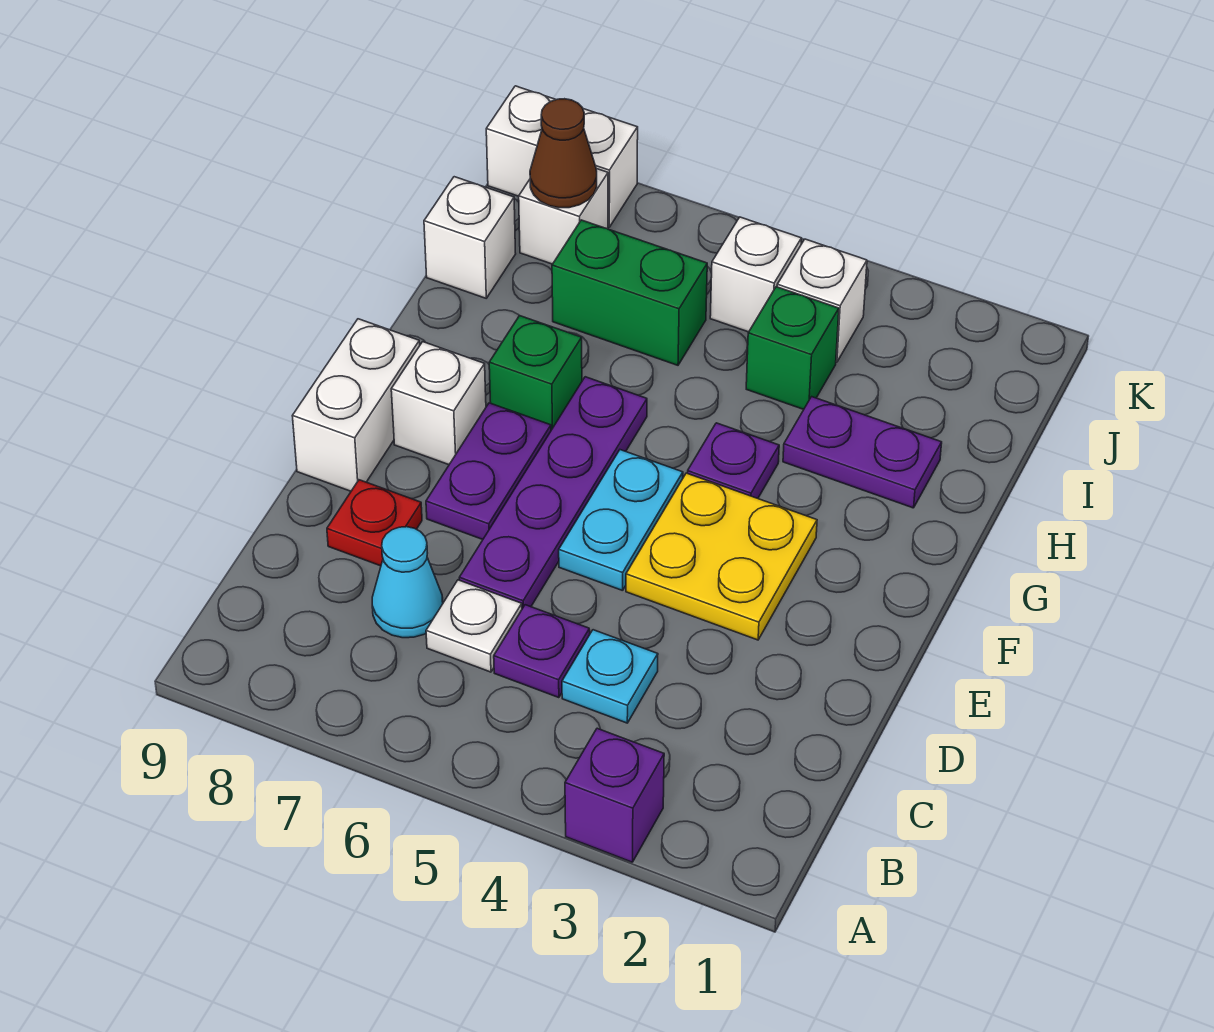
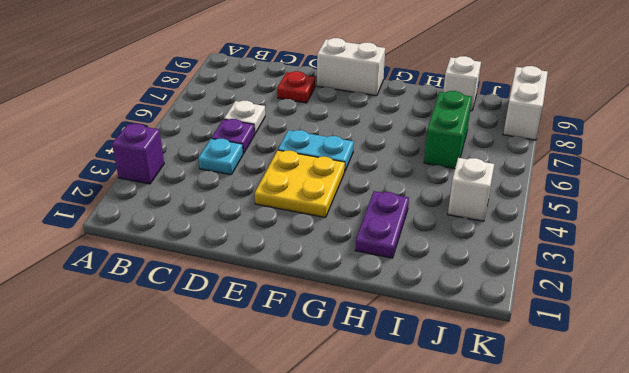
none -> cyan cone C7 level 1
none -> purple plate D6:G6 level 1
none -> purple plate E7:F7 level 1

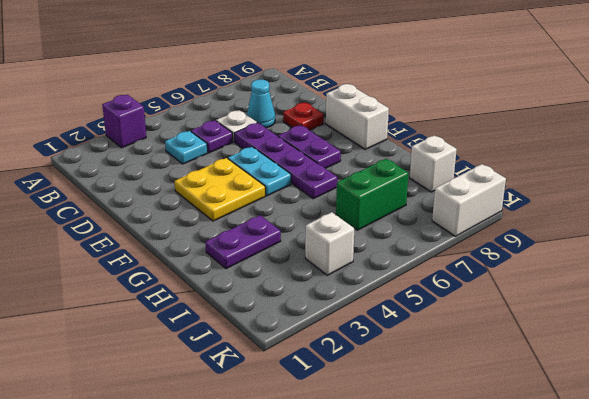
none -> white brick F8 level 1
none -> purple plate G4 level 1
none -> green brick G7 level 1

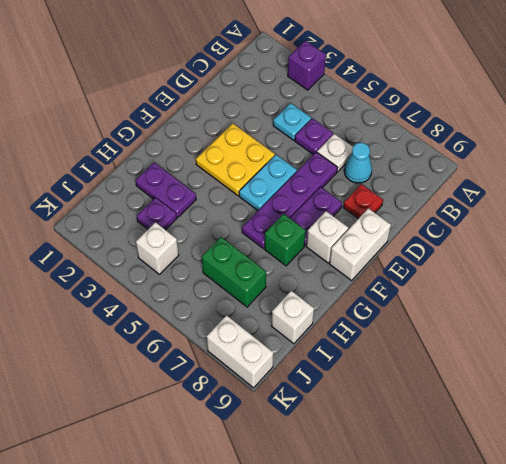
purple plate I3 level 1 -> purple plate G4 level 1
none -> green brick I4 level 1
none -> white brick J5 level 1
none -> white brick J8 level 1

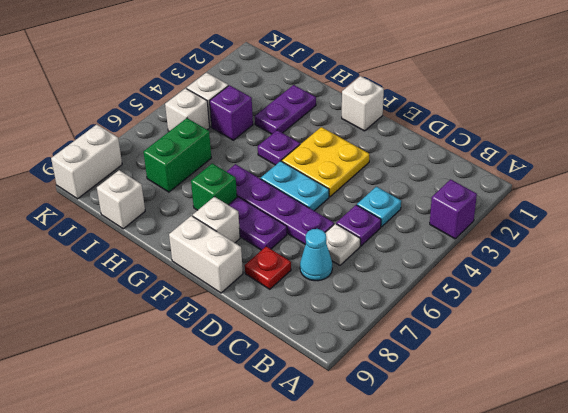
white brick F1 level 1 -> white brick J8 level 1
purple brick I4 level 1 -> green brick I4 level 1
none -> brown cone J8 level 2

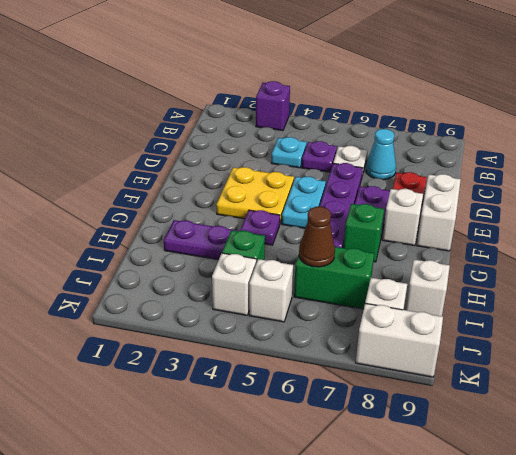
brown cone I6 level 2 -> brown cone J8 level 2

